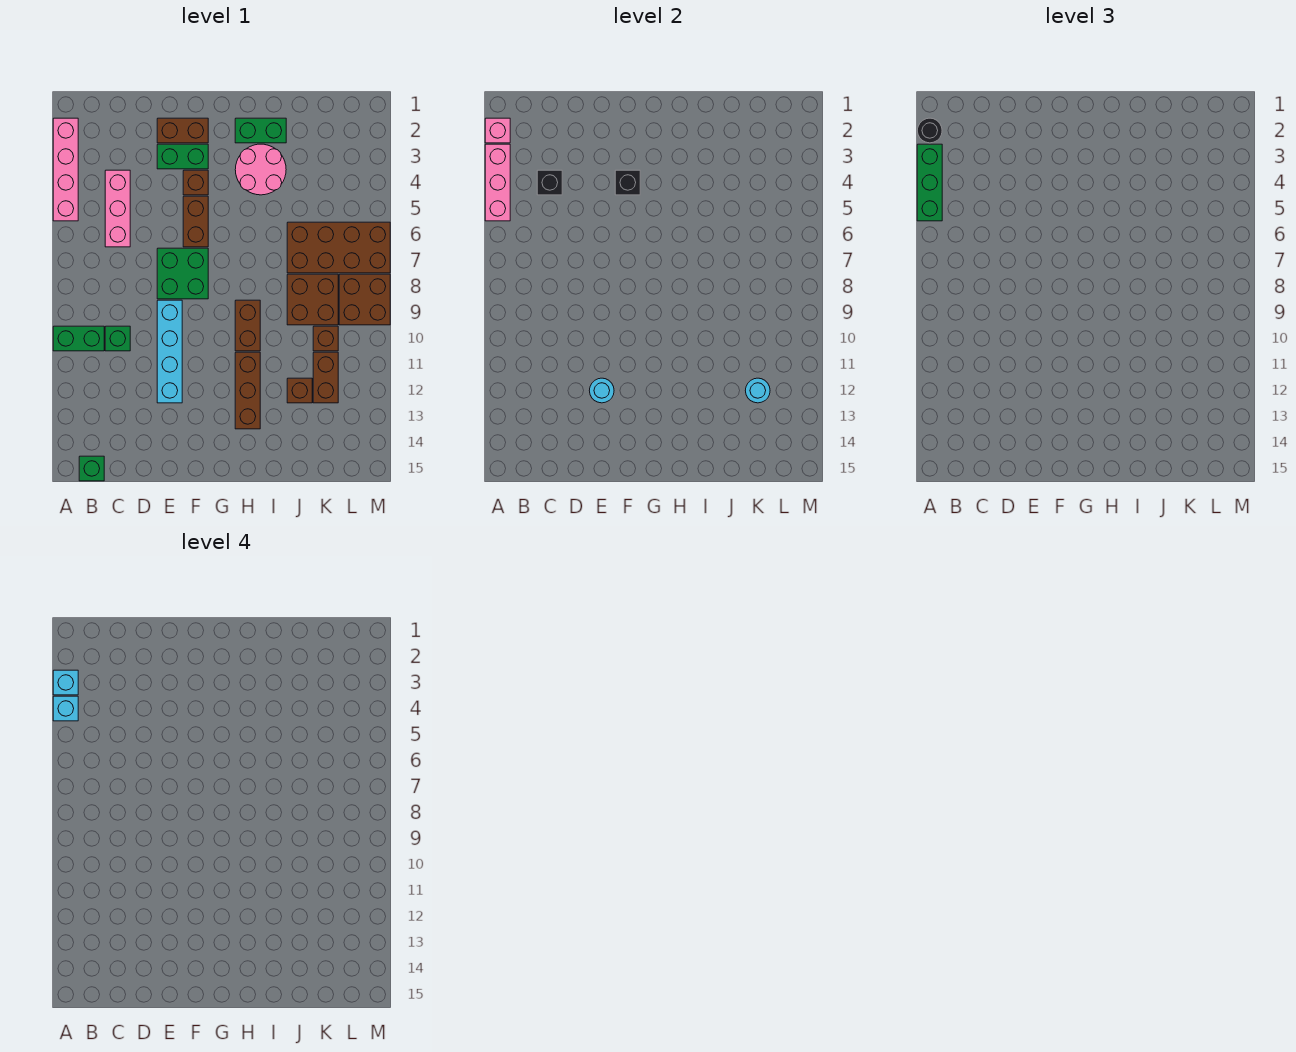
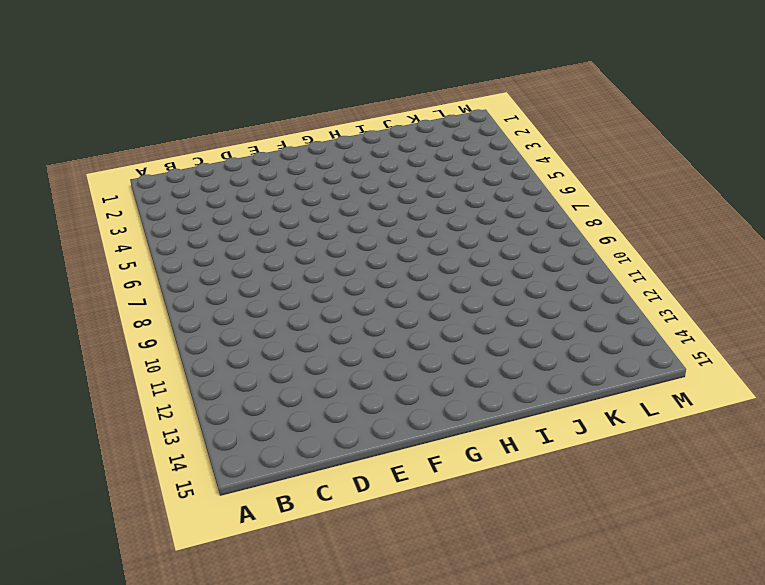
none -> pink brick A2:A5 level 1
none -> green brick A10:B10 level 1
none -> green brick B15 level 1
none -> pink brick C4:C6 level 1

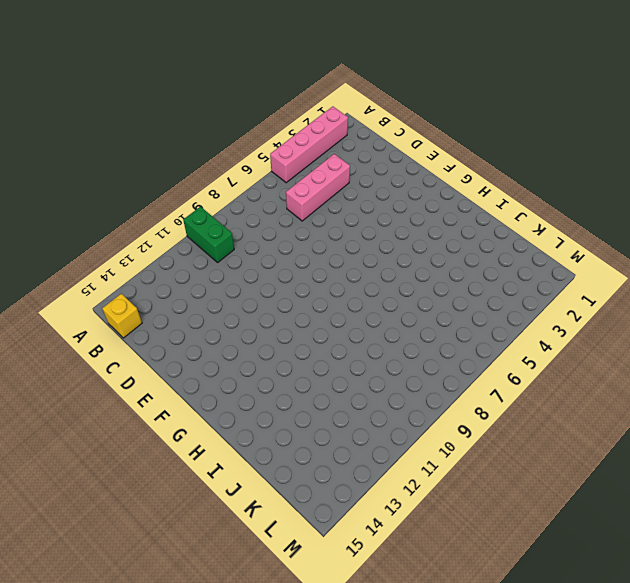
yellow brick B15 level 1 -> green brick B15 level 1
none -> green brick C10 level 1
none -> brown brick E2:F2 level 1
none -> green brick E3:F3 level 1
none -> green brick E7:F8 level 1

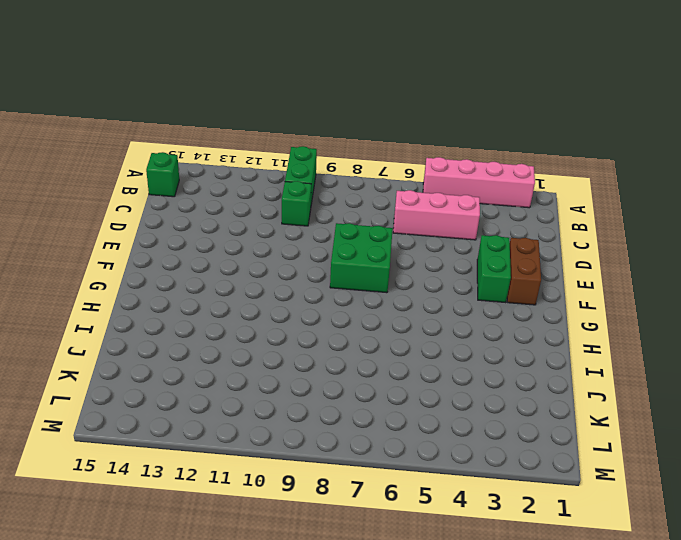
none -> cyan brick E9:E12 level 1
none -> brown brick F4 level 1
none -> brown brick F5:F6 level 1
none -> green brick H2:I2 level 1

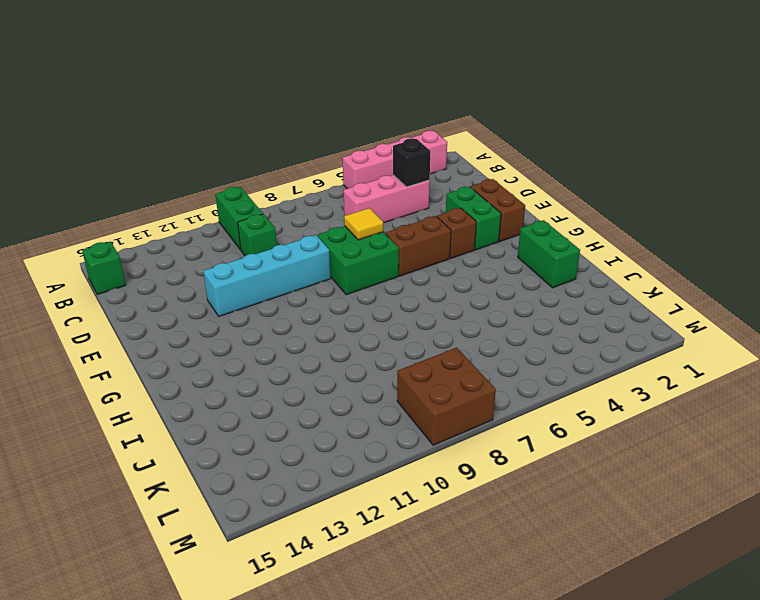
yellow tile E7 level 2 -> none
none -> pink round brick H3:I4 level 1
none -> brown brick H9:H10 level 1
none -> brown brick H11:H13 level 1
none -> brown brick J6:M7 level 1

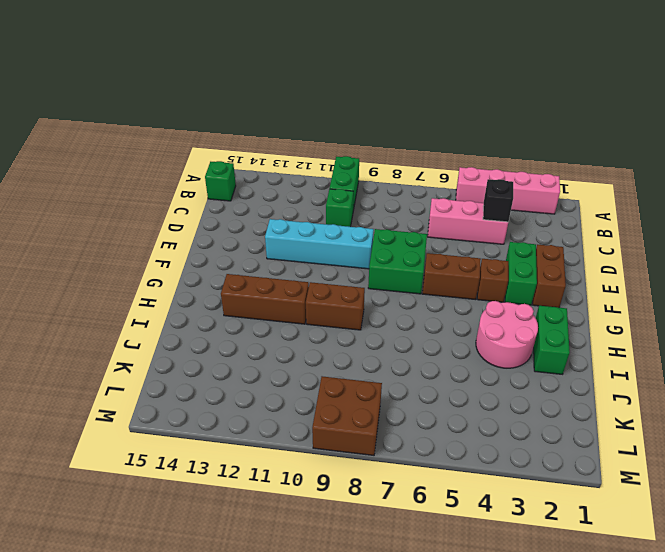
none -> brown brick J6:M7 level 1
none -> brown brick J8:K9 level 1
none -> brown brick J12 level 1
none -> brown brick K10 level 1

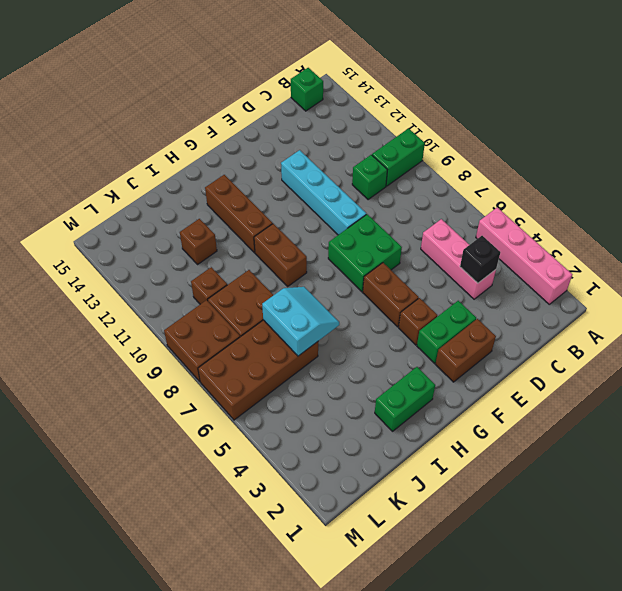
cyan slope I6:J7 level 2 top J -> none
none -> pink round brick H3:I4 level 1
none -> brown brick K11:K12 level 1
none -> pink brick A2 level 2
none -> pink brick A3:A5 level 2

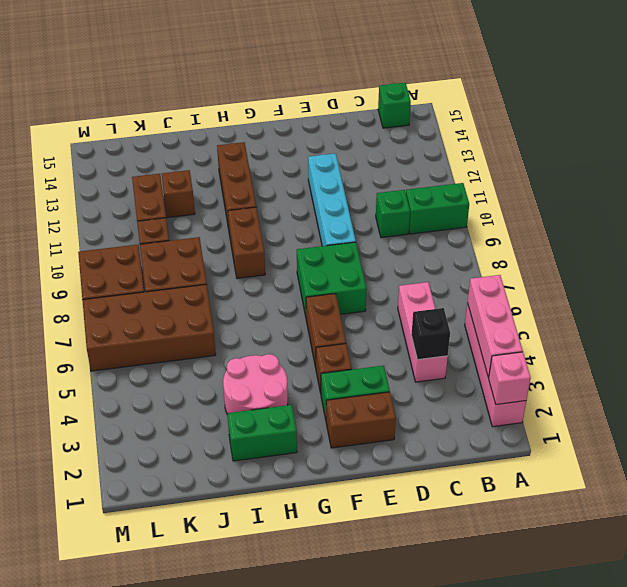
none -> cyan round brick E12 level 2
none -> black brick F4 level 2
none -> cyan round brick K12 level 2
none -> black round brick A2 level 3

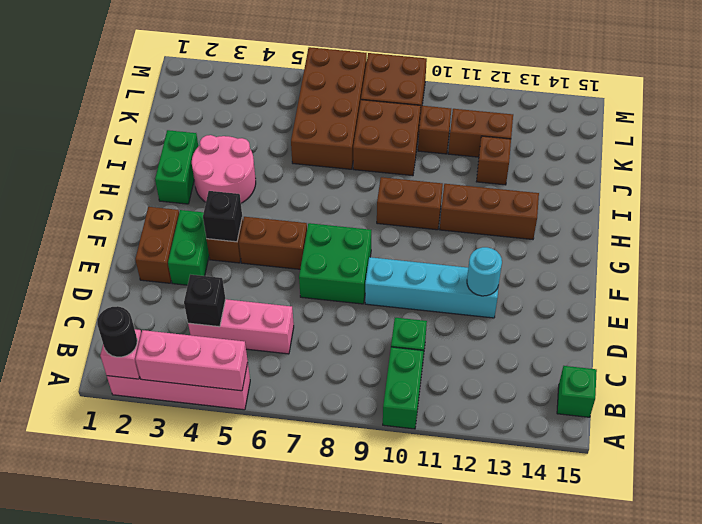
none -> cyan round brick K12 level 2
none -> green brick A3:A5 level 3
none -> cyan brick A3 level 4
none -> cyan brick A4 level 4

